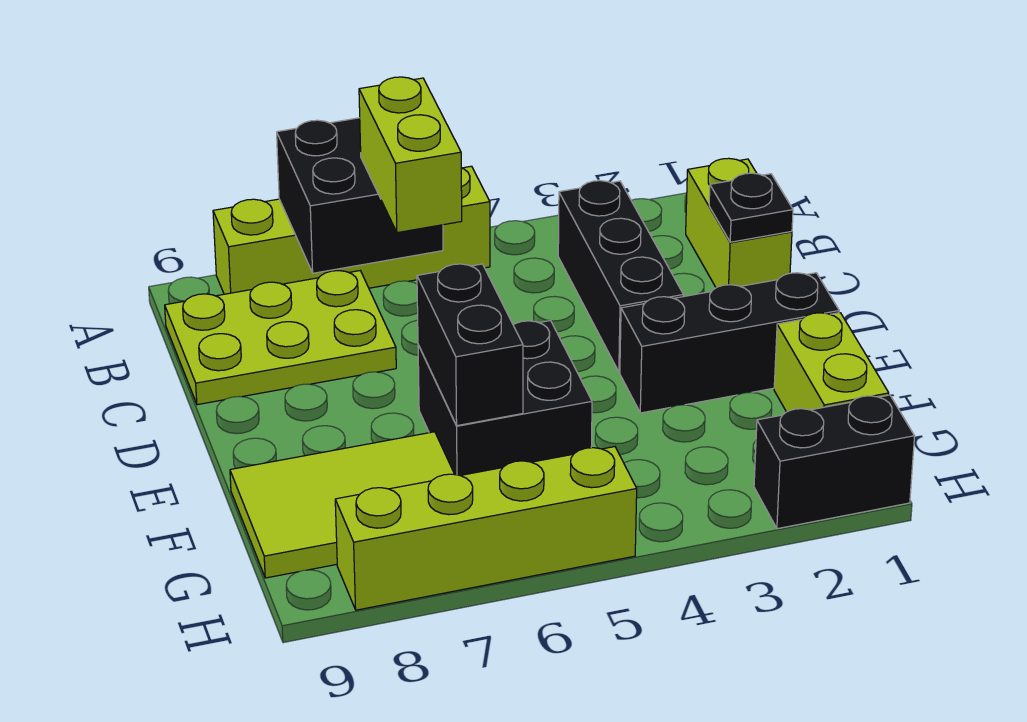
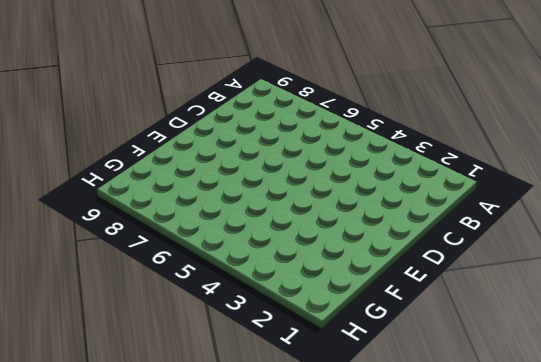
none -> lime brick A5:A8 level 1
none -> lime brick B1:C1 level 1
none -> black brick B3:D3 level 1

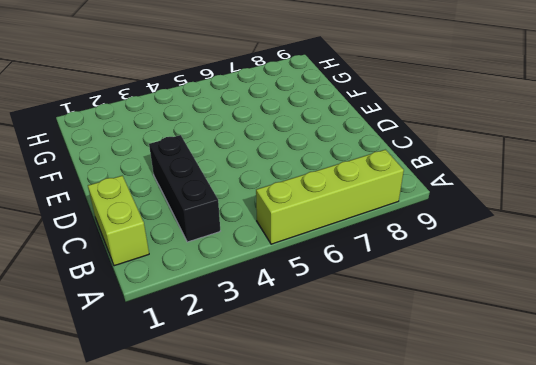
none -> lime plate B7:C9 level 1
none -> black brick E1:E3 level 1
none -> black brick E5:F6 level 1

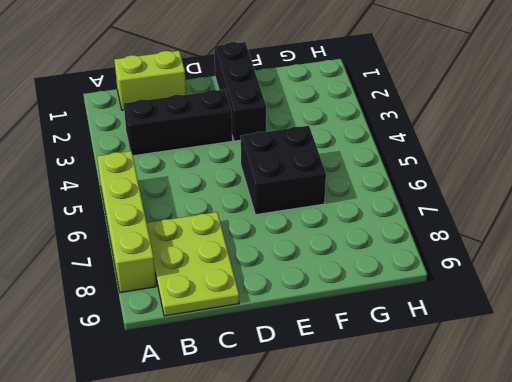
none -> lime brick F1:G1 level 1
none -> lime tile F7:G9 level 1
none -> black brick H1:H2 level 1

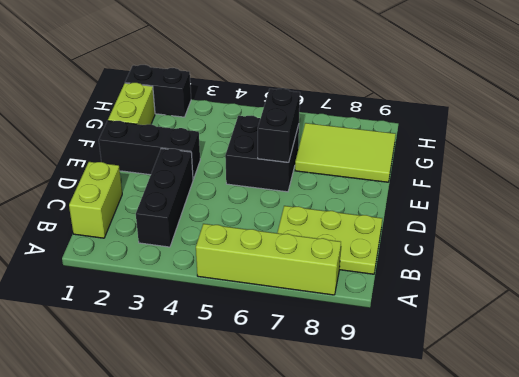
none -> lime brick H5:H8 level 1
none -> black brick A6:B7 level 2
none -> black plate C1 level 2

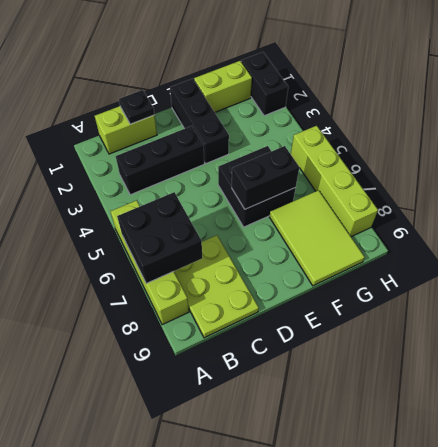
none -> lime brick B6:C6 level 3

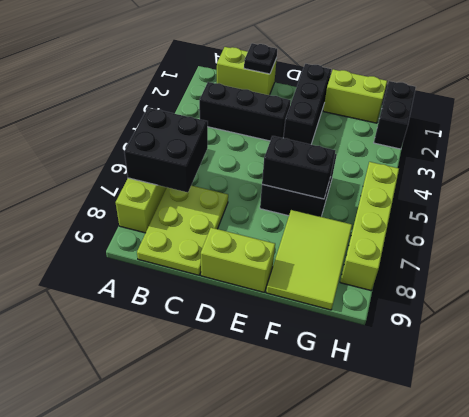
lime brick D9:E9 level 1 -> lime brick B6:C6 level 3

